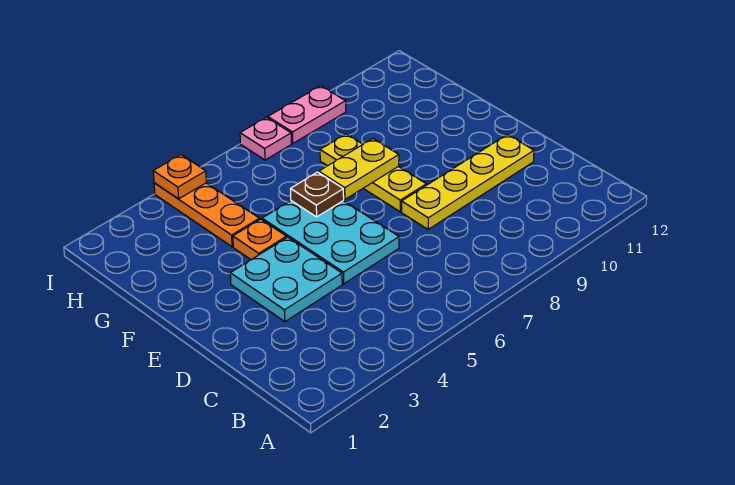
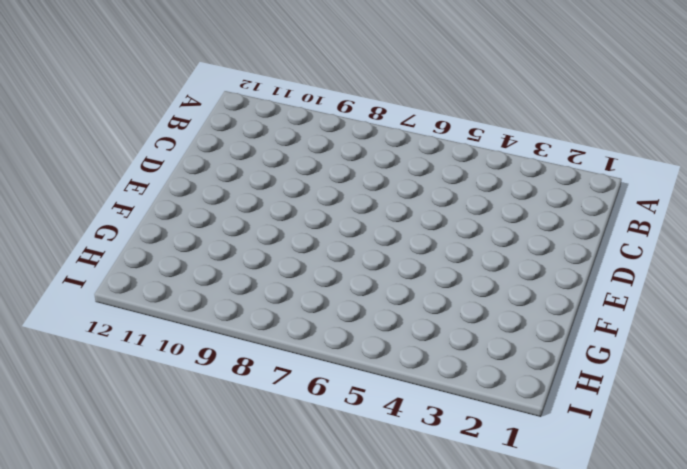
none -> cyan plate D3:E4 level 1
none -> cyan plate D5:F6 level 1

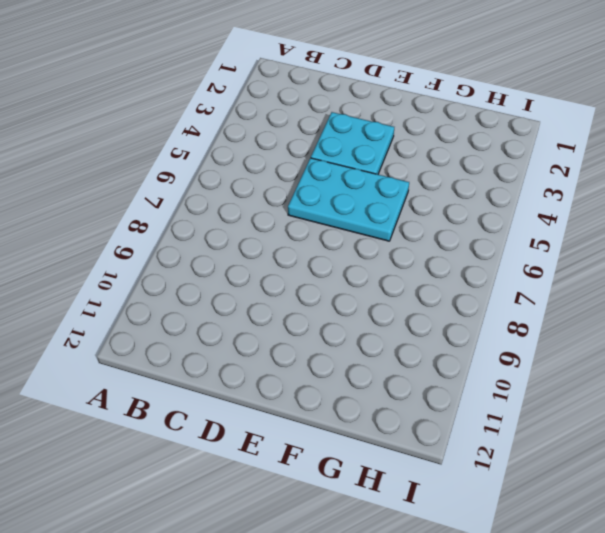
none -> yellow plate D8:D11 level 1
none -> yellow plate E8:G8 level 1

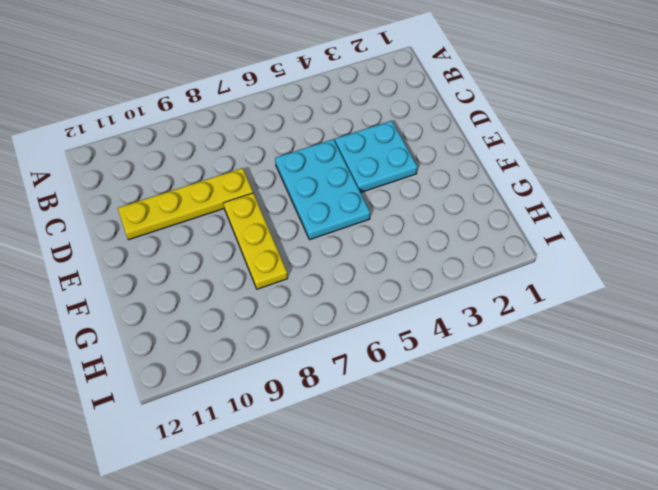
none -> orange plate F4 level 1
none -> orange plate G4:I4 level 1

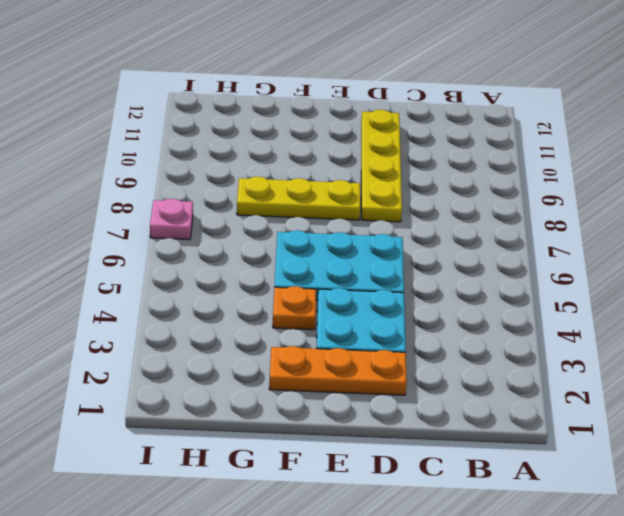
orange plate D2:F2 level 1 -> orange plate G4:I4 level 1
none -> pink plate I8:I9 level 1
none -> brown plate F6 level 2

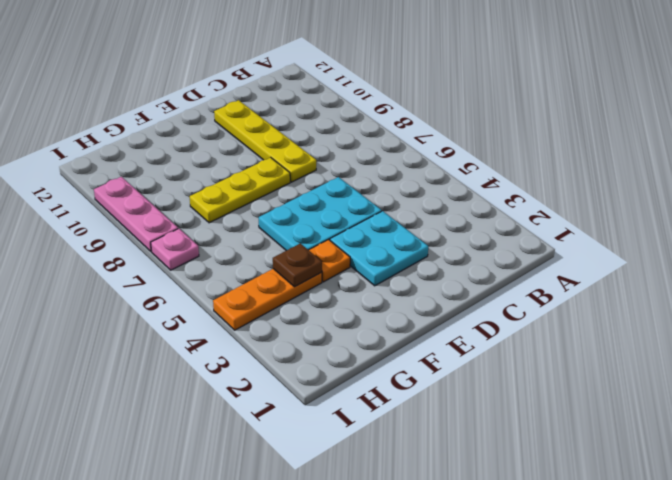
brown plate G4 level 2 -> brown plate F6 level 2
pink plate I8:I10 level 1 -> pink plate I8:I9 level 1
none -> yellow plate F7:F8 level 2
none -> orange plate I4 level 2

